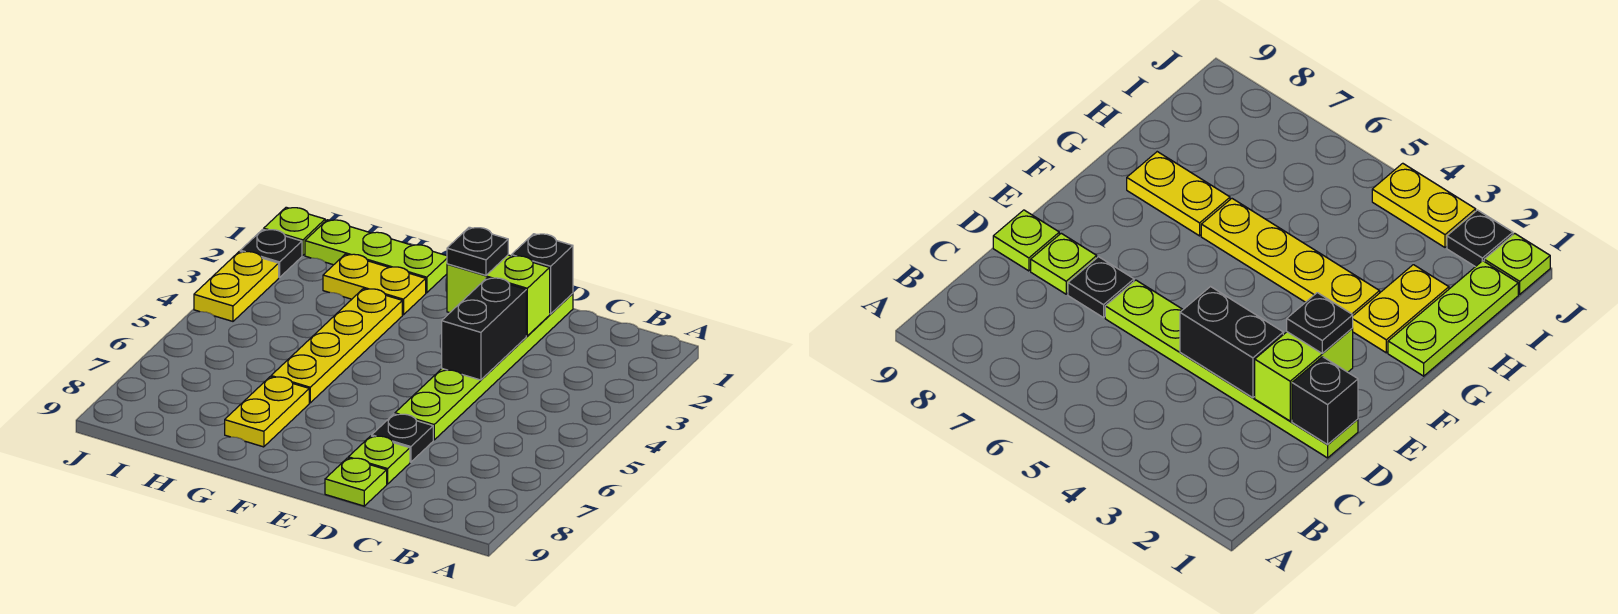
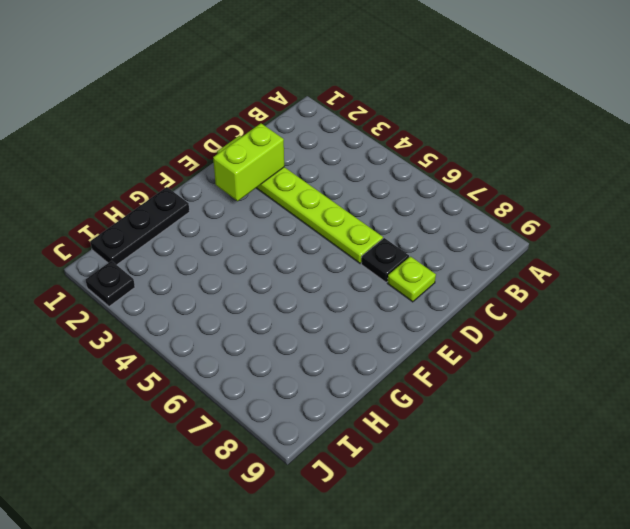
black plate G1:I1 level 1 -> lime plate G1:I1 level 1
none -> lime plate D9 level 1
none -> yellow plate G2:H2 level 1
none -> yellow plate G3:G6 level 1

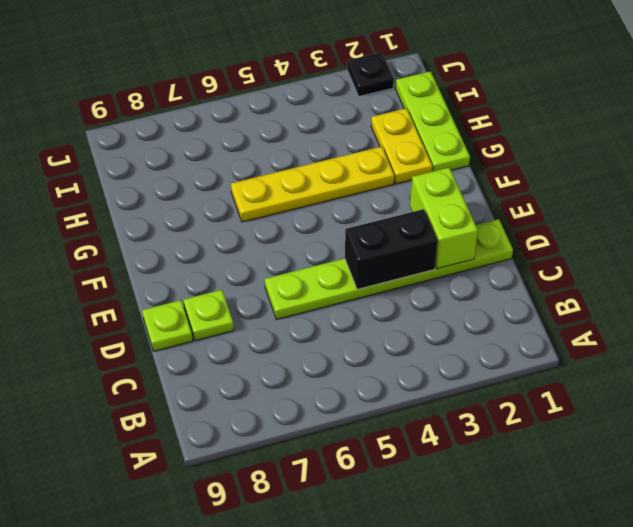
none -> black plate D7 level 1
none -> yellow plate G7:G8 level 1
none -> lime plate J1 level 1

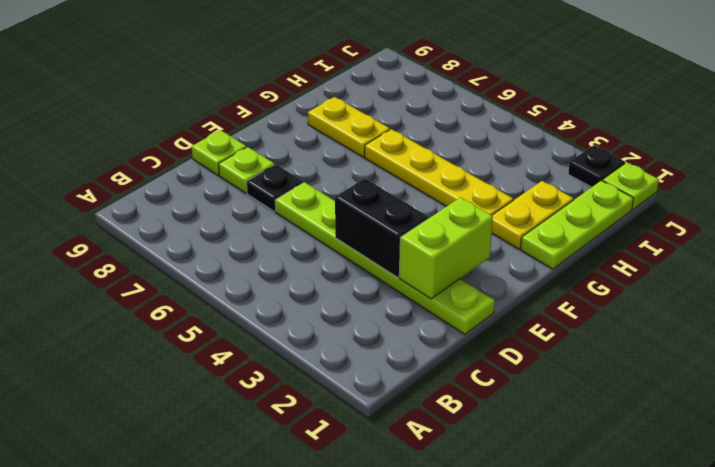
none -> yellow plate J3:J4 level 1
none -> black brick D1 level 2
none -> black plate E2 level 3

